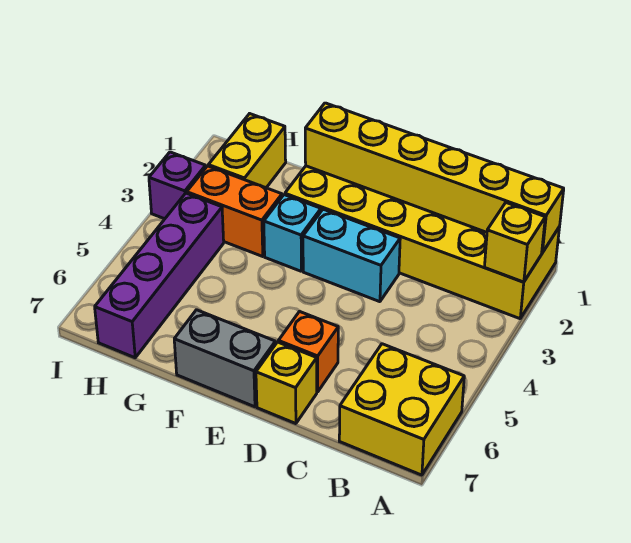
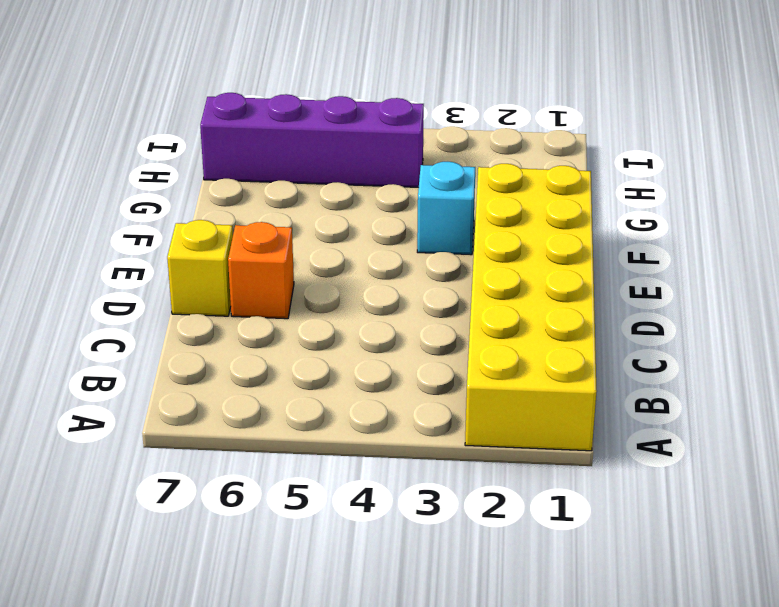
none -> yellow brick A6:B7 level 1
none -> cyan brick D3:E3 level 1
none -> grey brick E7:F7 level 1

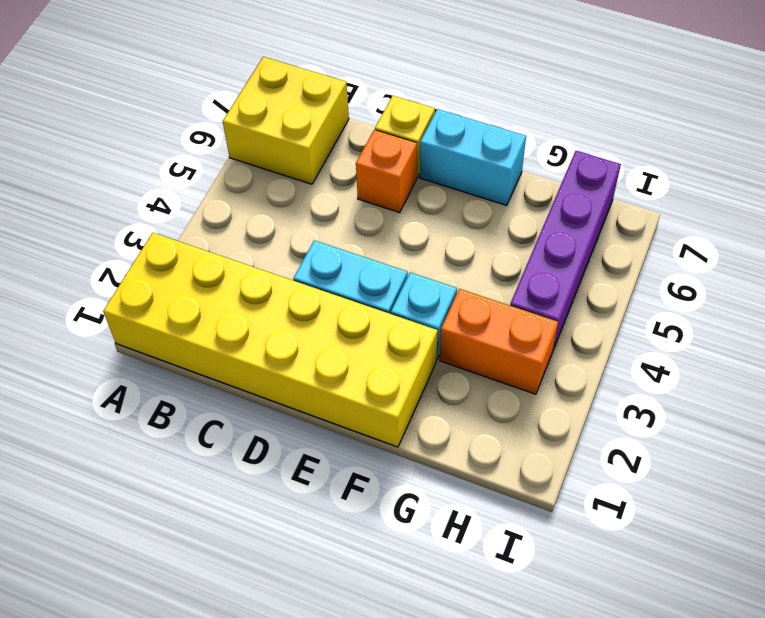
cyan brick E7:F7 level 1 -> grey brick E7:F7 level 1
none -> yellow brick H1:H2 level 1
none -> purple brick I3 level 1
none -> yellow brick A1:F1 level 2

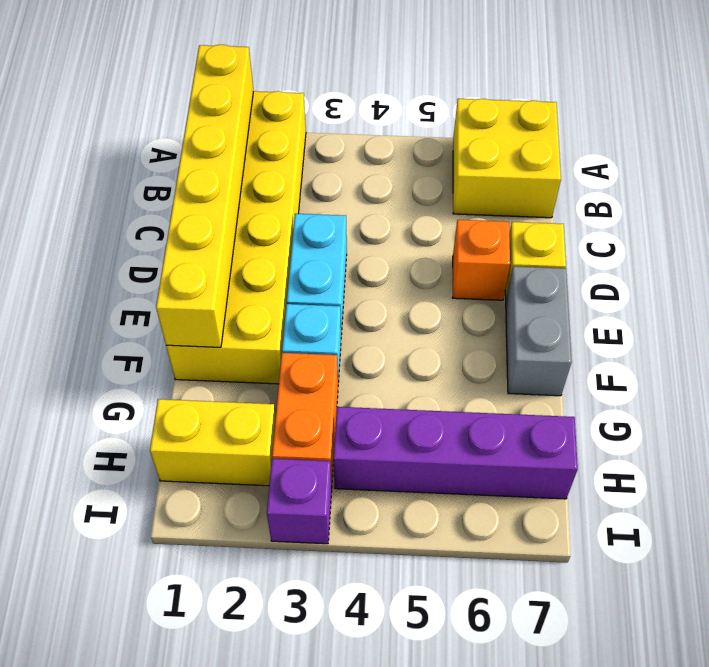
none -> yellow brick A2 level 2

